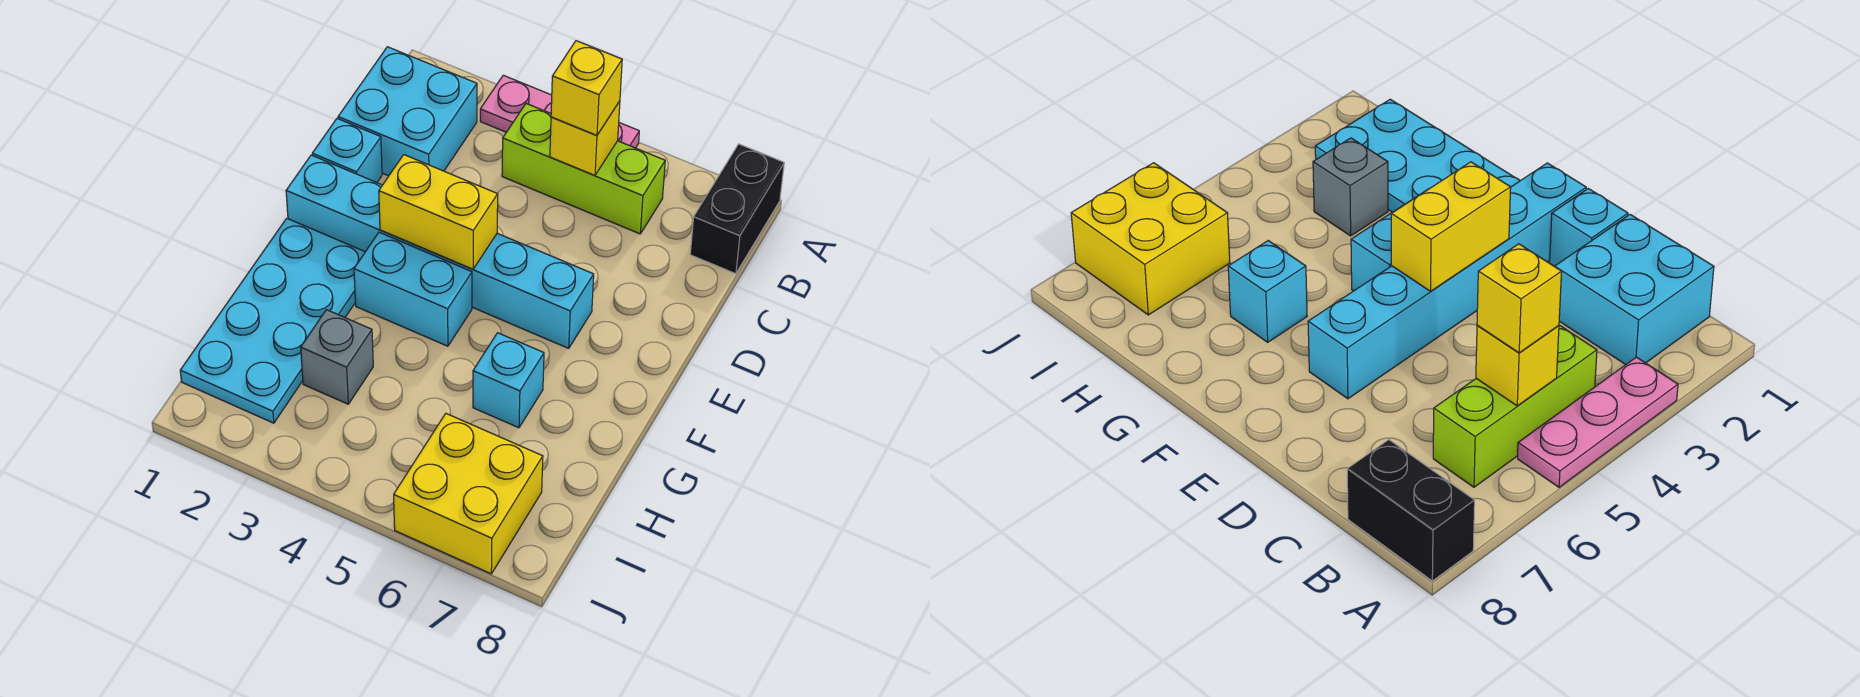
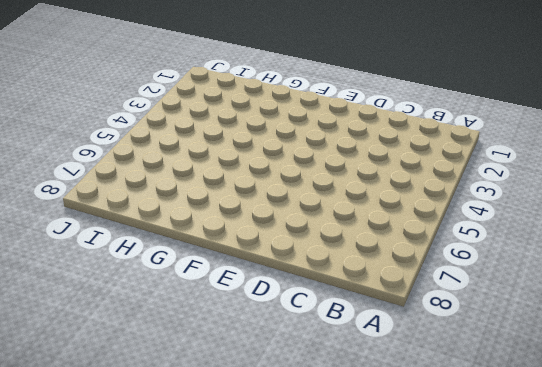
none -> pink plate A3:A5 level 1
none -> black brick A8:B8 level 1
none -> cyan brick B1:C2 level 1

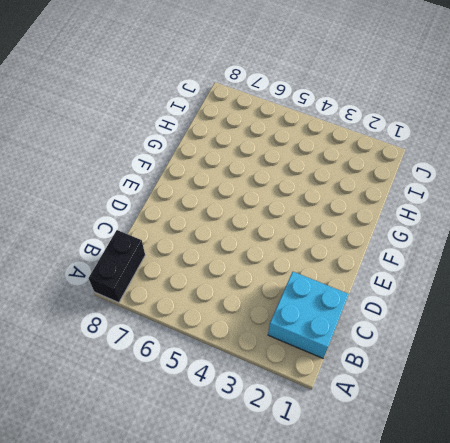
none -> pink plate A3:A5 level 1
none -> lime brick B4:B6 level 1
none -> cyan brick D1 level 1

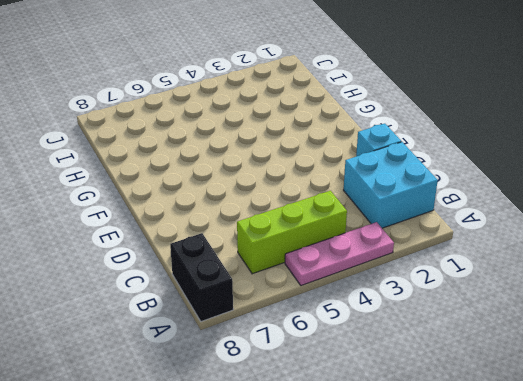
none -> cyan brick E1:E6 level 1
none -> cyan plate F1:I2 level 1
none -> cyan brick F3:F4 level 1

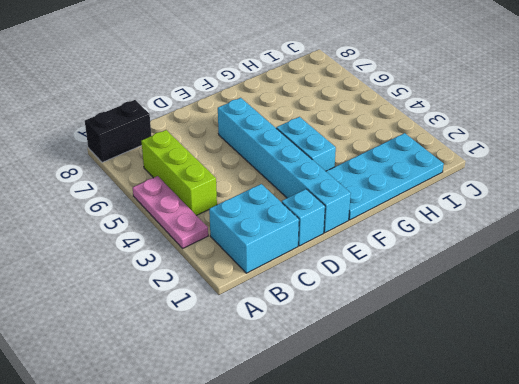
none -> cyan brick G6 level 1
none -> grey brick H3 level 1
none -> yellow brick I6:J7 level 1

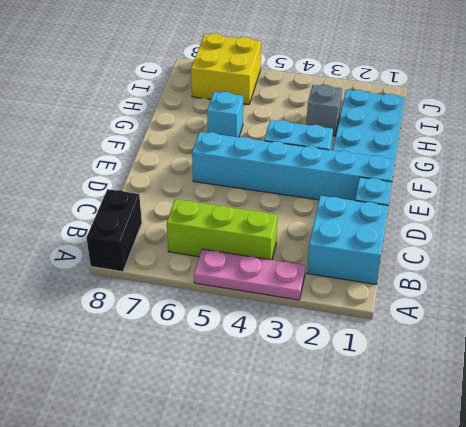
none -> yellow brick B5 level 2
none -> yellow brick E3:E4 level 2
none -> yellow brick B5 level 3

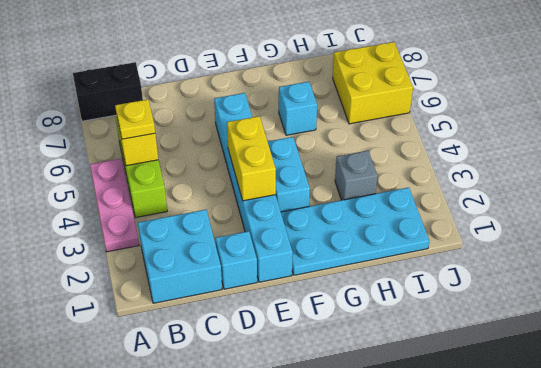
yellow plate B5 level 3 -> yellow brick B5 level 3

